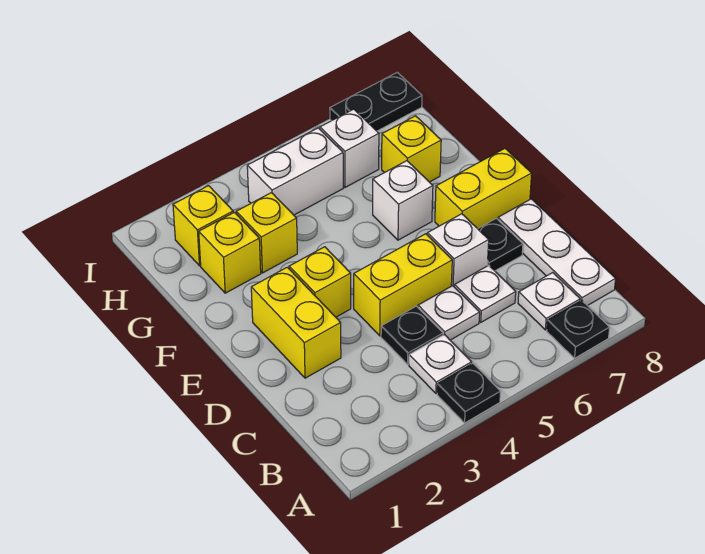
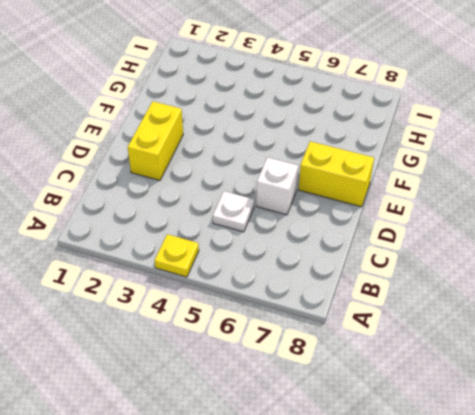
yellow plate A4 level 1 -> black plate A4 level 1
none -> black plate A7 level 1
none -> white plate B4 level 1
none -> white plate B7 level 1

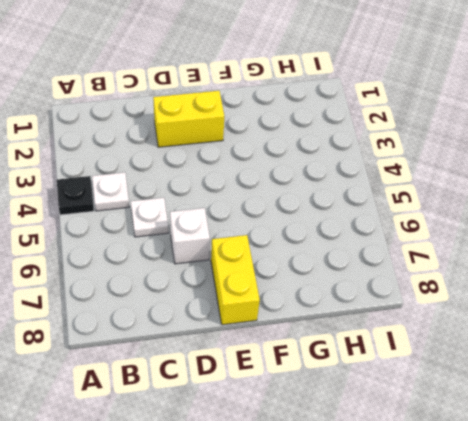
none -> black plate A7 level 1
none -> white plate B7 level 1
none -> white plate B8:D8 level 1

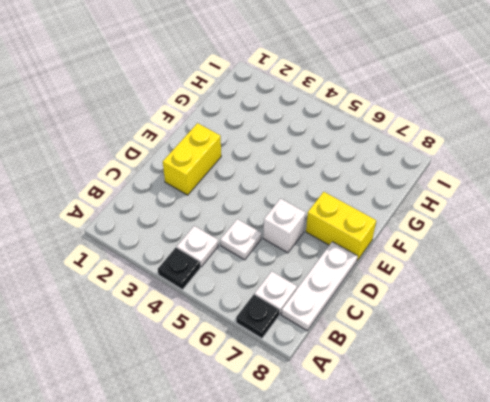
none -> black plate C4 level 1
none -> white plate C6 level 1
none -> yellow brick D4:D5 level 1

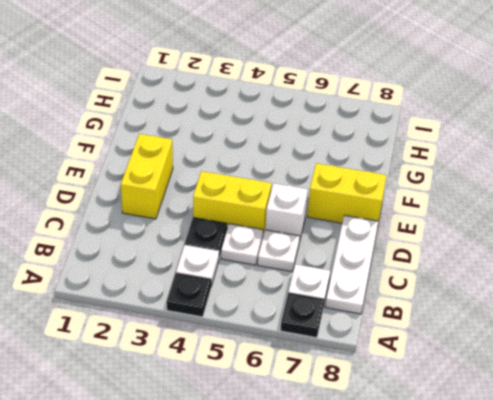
none -> black plate D7 level 1
none -> yellow brick E3 level 1
none -> white brick F6 level 1

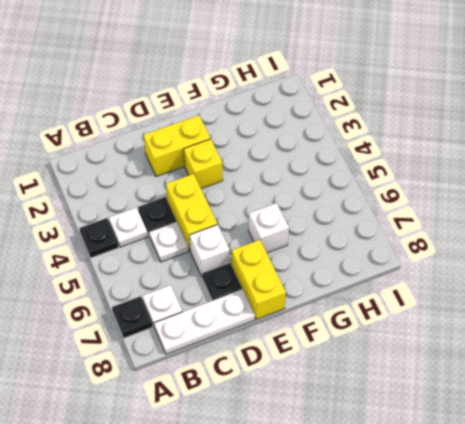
none -> white plate C6 level 1
none -> yellow brick G2 level 1
none -> yellow brick G3 level 1

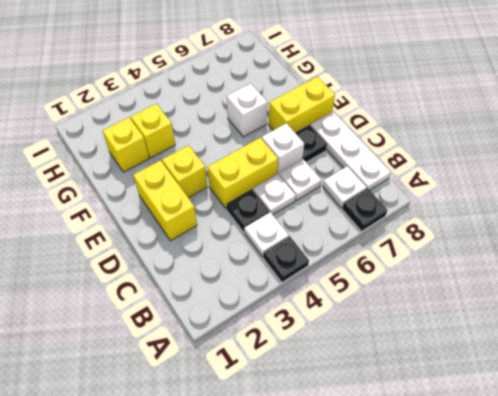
none -> yellow brick G7 level 1
none -> yellow brick H2 level 1
none -> white brick H4:H5 level 1

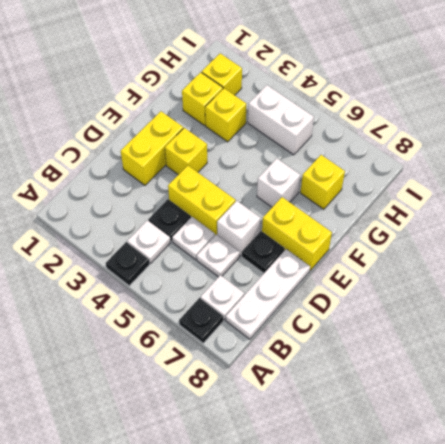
none -> white brick H6 level 1
none -> black plate I7:I8 level 1

